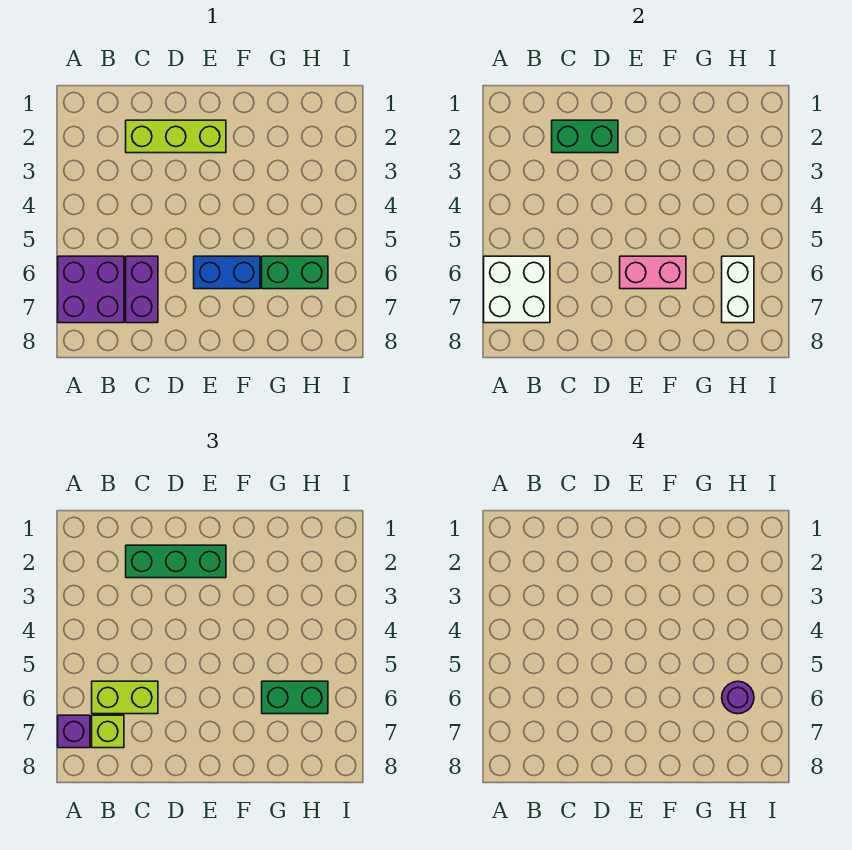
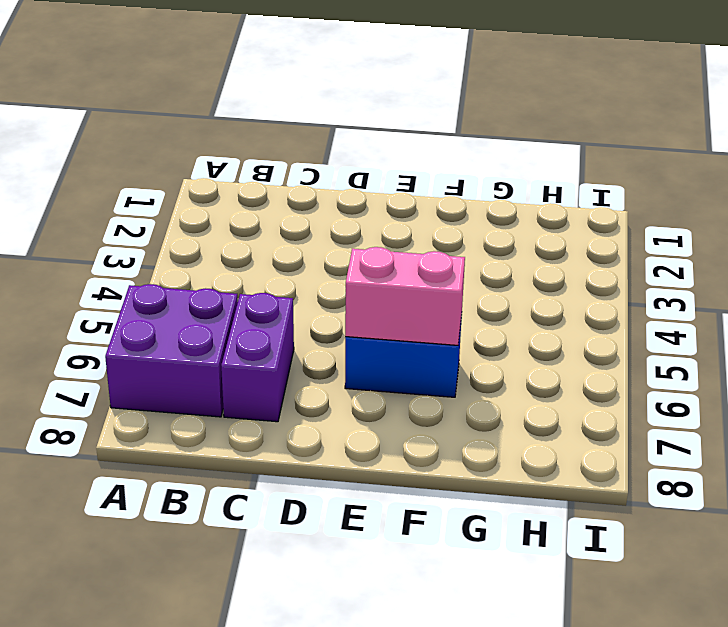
none -> lime brick C2:E2 level 1
none -> green brick G6:H6 level 1
none -> white brick A6:B7 level 2

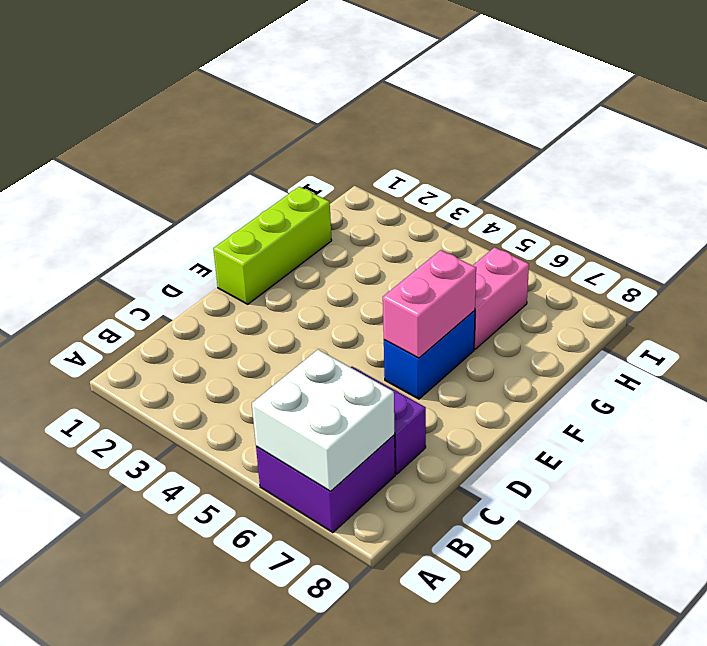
lime brick E1:G1 level 1 -> lime brick C2:E2 level 1
pink brick G6:H6 level 1 -> green brick G6:H6 level 1
none -> green brick C2:D2 level 2
none -> white brick H6:H7 level 2
none -> purple brick A7 level 3

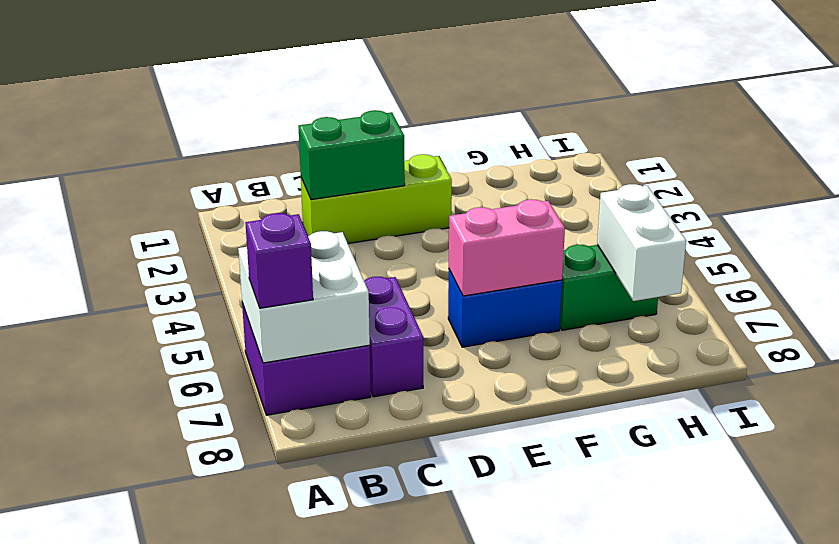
none -> lime brick B6:C6 level 3
none -> lime brick B7 level 3
none -> green brick C2:E2 level 3

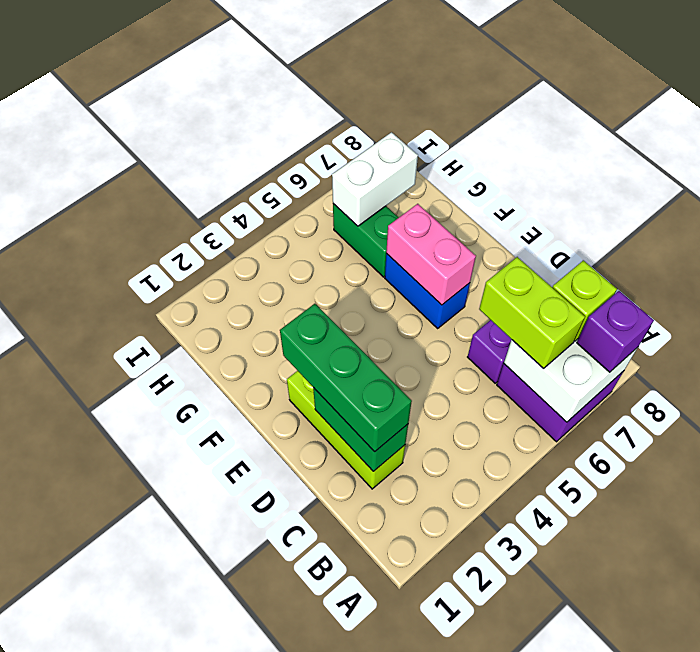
none -> green brick G6:H6 level 3
none -> purple round brick H6 level 4

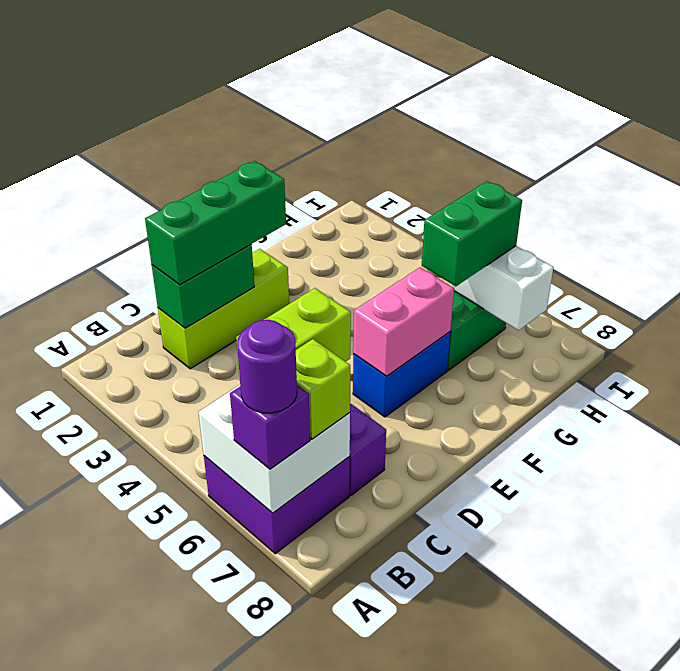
purple round brick A7 level 4 -> purple round brick H6 level 4

